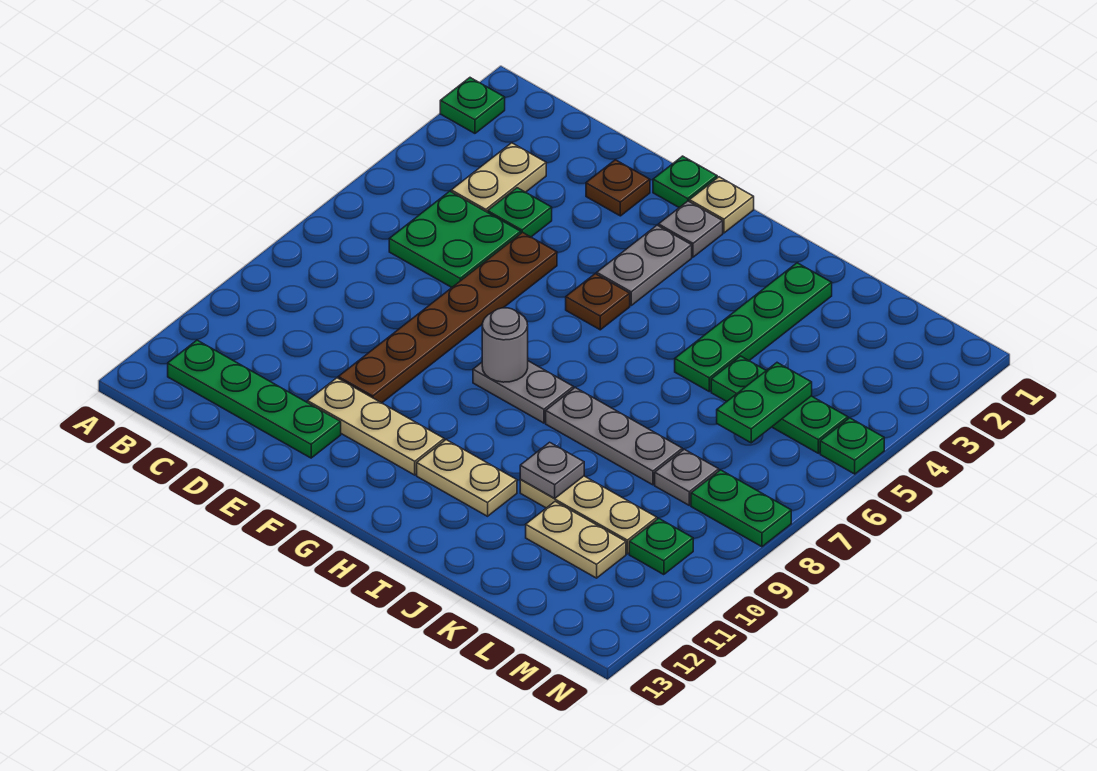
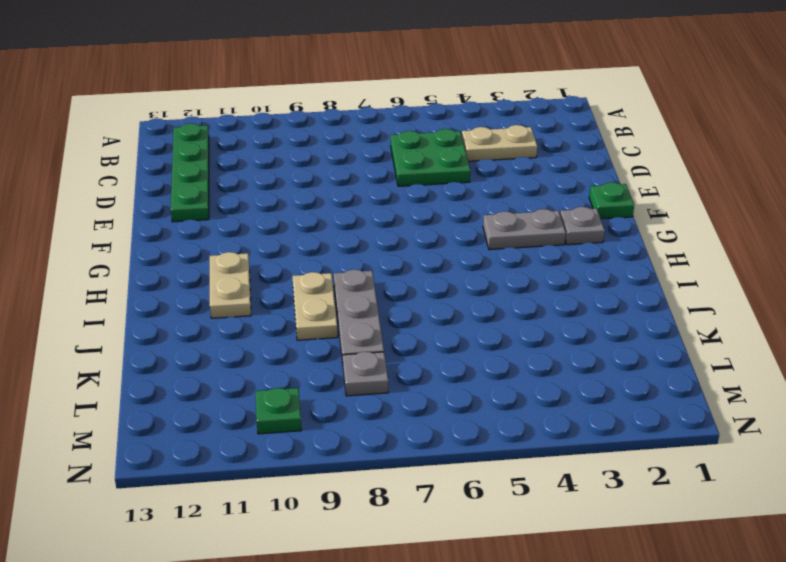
tan plate I9:J9 level 1 -> tan plate K11:L11 level 1
none -> green plate A2 level 1
none -> green plate D4 level 1
none -> brown plate E2 level 1

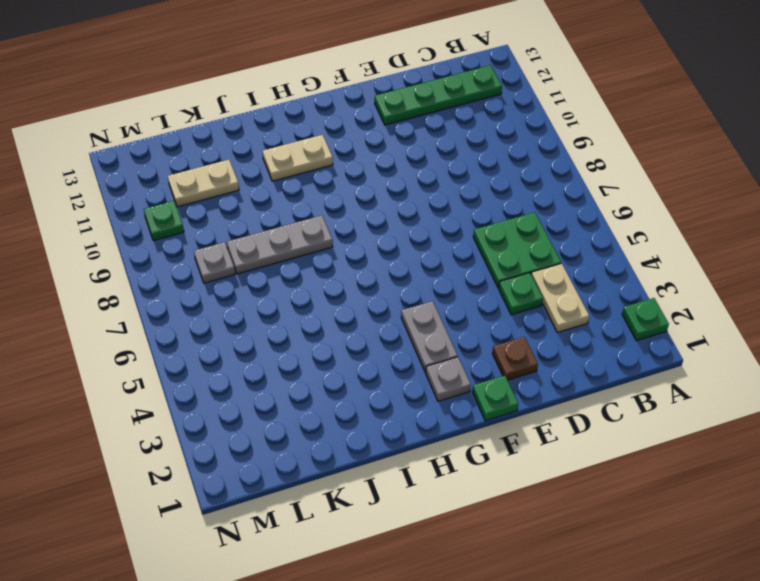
none -> brown plate E5:E10 level 1
none -> tan plate E11:G11 level 1
none -> tan plate G1 level 1

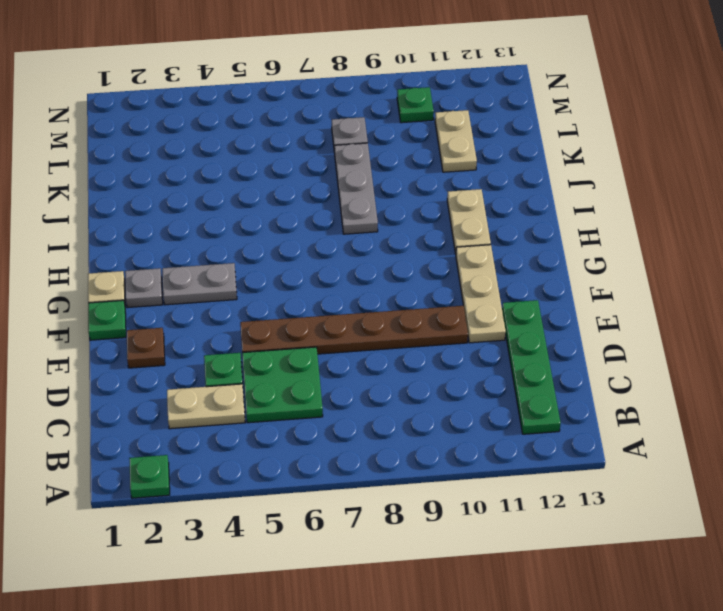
none -> brown plate G5 level 1
none -> grey plate G8:H8 level 1
none -> green plate J2:J5 level 1

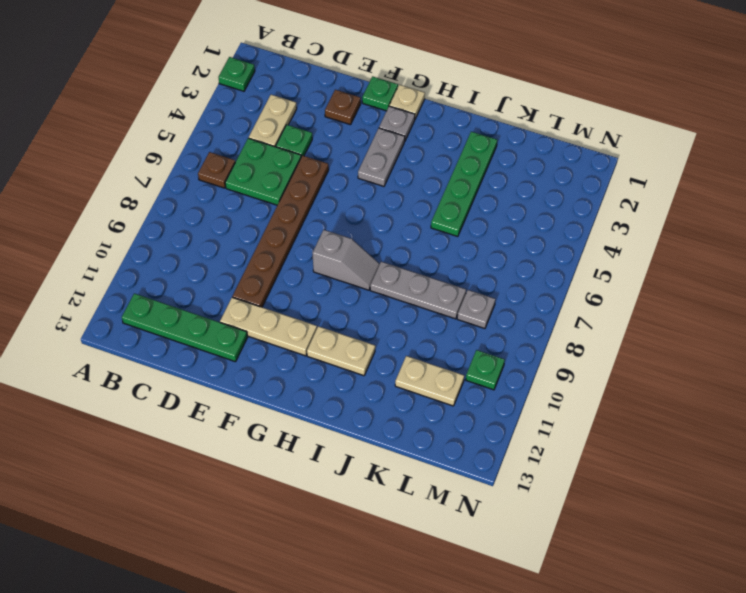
brown plate B6 level 1 -> brown plate G5 level 1
grey slope G8:H8 level 1 top G -> grey plate G8:H8 level 1
none -> tan plate J10:L10 level 1
none -> green plate K5:M5 level 1
none -> green plate M8:N8 level 1

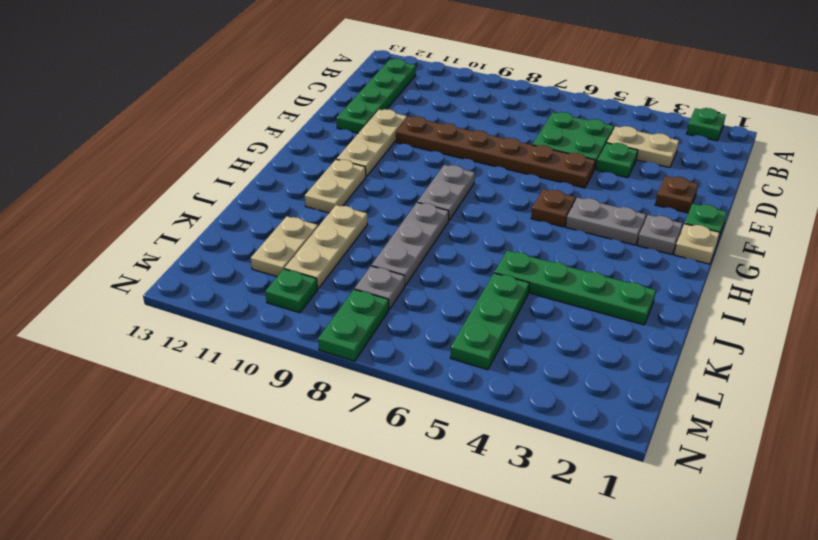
none -> green plate N5 level 1
none -> grey round brick G8 level 2
none -> grey plate J10 level 2

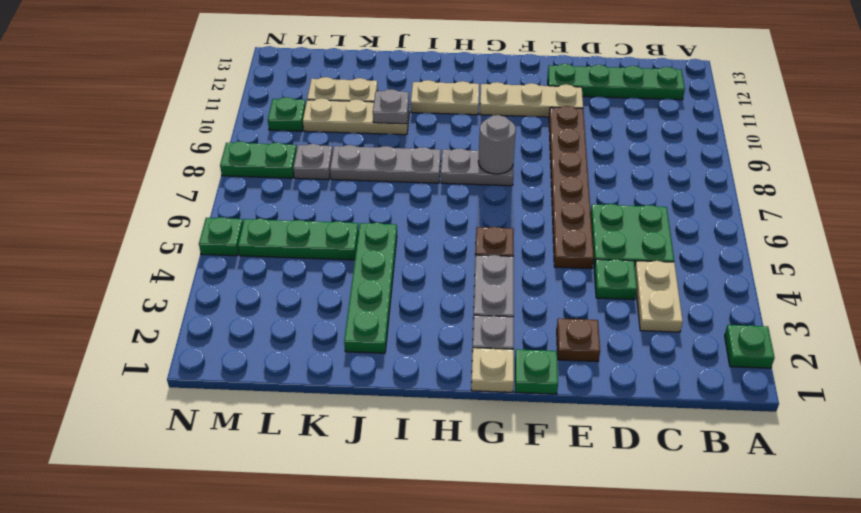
none -> green plate L5:L6 level 2

